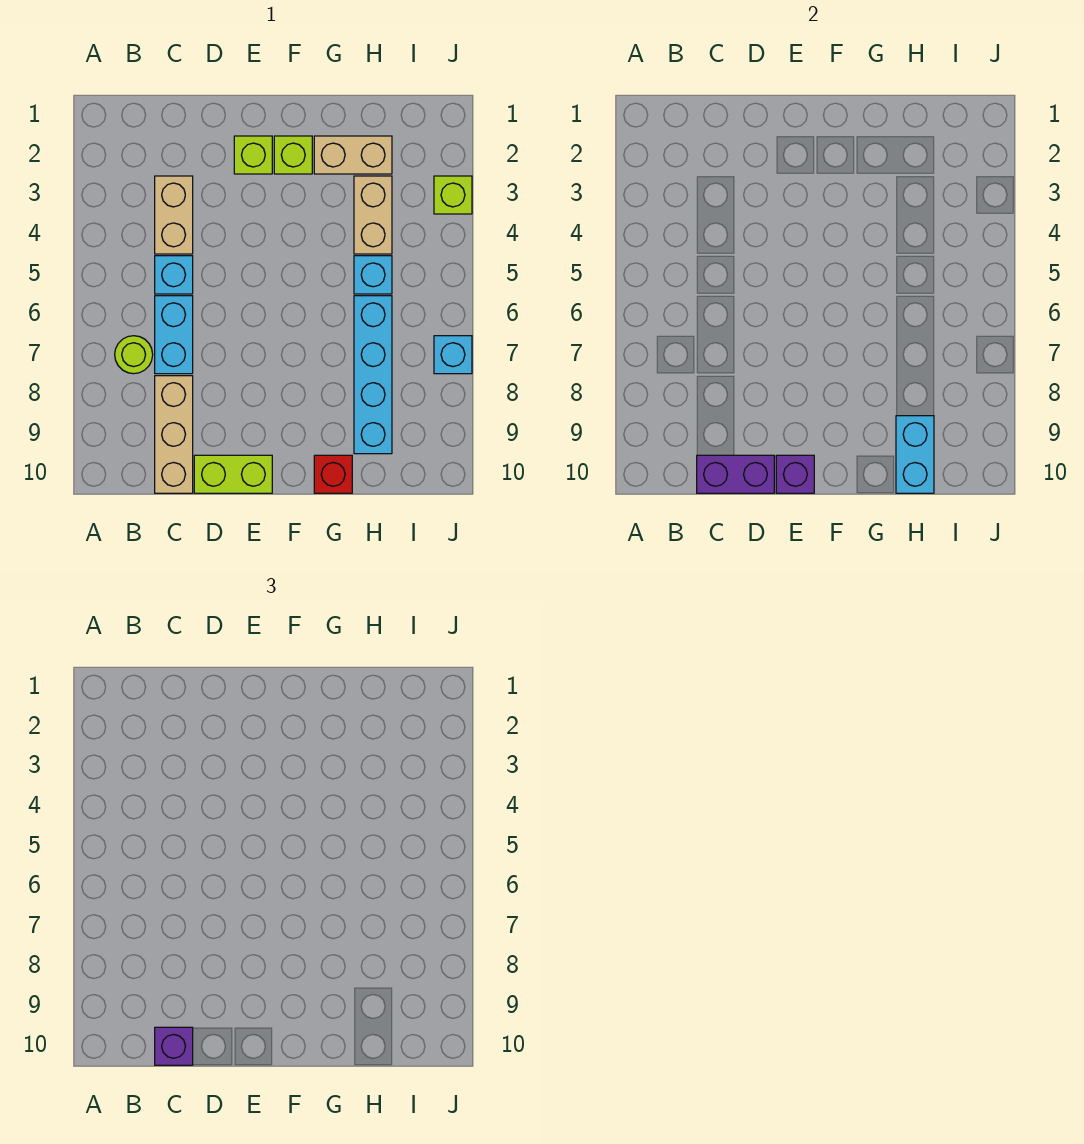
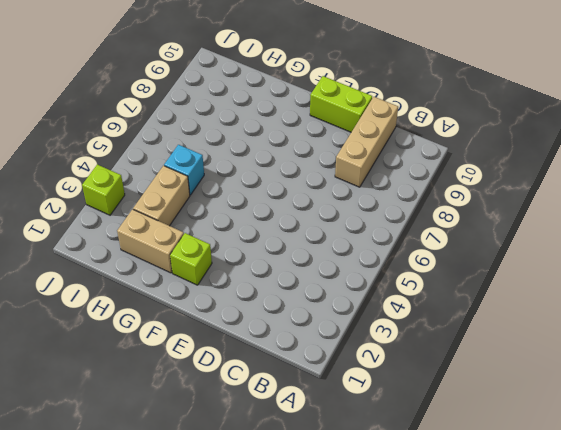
none -> lime round brick B7 level 1
none -> tan brick C3:C4 level 1
none -> cyan brick C5 level 1

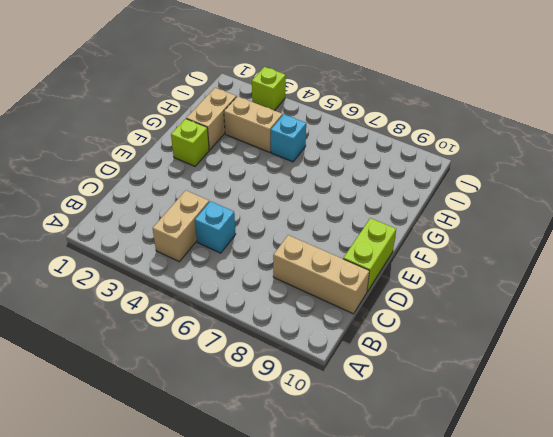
tan brick B4:C4 level 1 -> tan brick C3:C4 level 1
none -> lime round brick B7 level 1
none -> cyan brick C6:C7 level 1
none -> lime brick E2 level 1

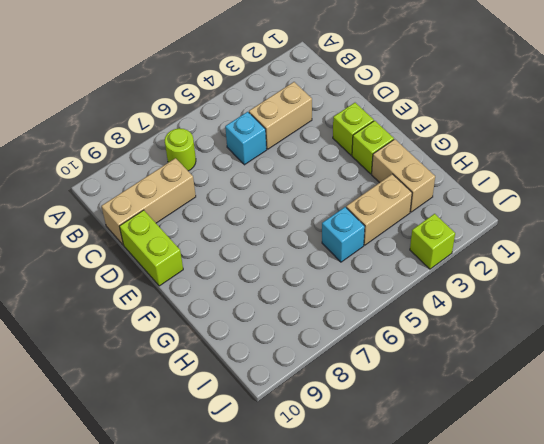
none -> cyan brick C6:C7 level 1
none -> red brick G10 level 1
none -> cyan brick H6:H9 level 1

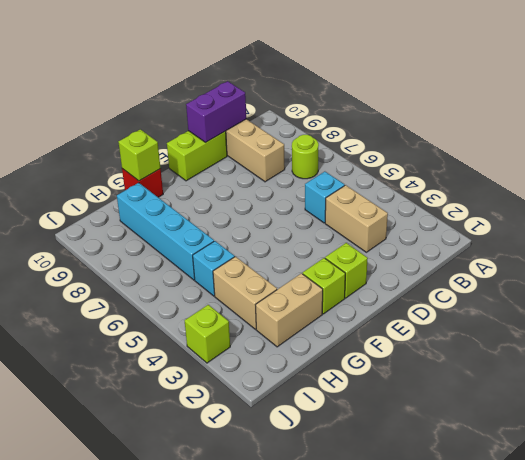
lime brick G10 level 2 -> none
none -> cyan brick C6:C7 level 1
none -> cyan brick J7 level 1
none -> purple brick E10 level 2

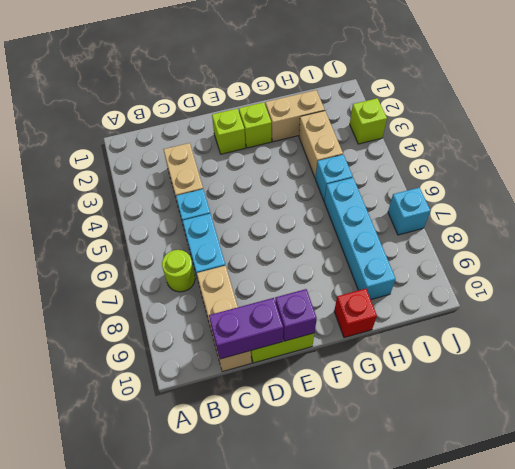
none -> cyan brick H9:H10 level 2
none -> purple brick C10 level 3

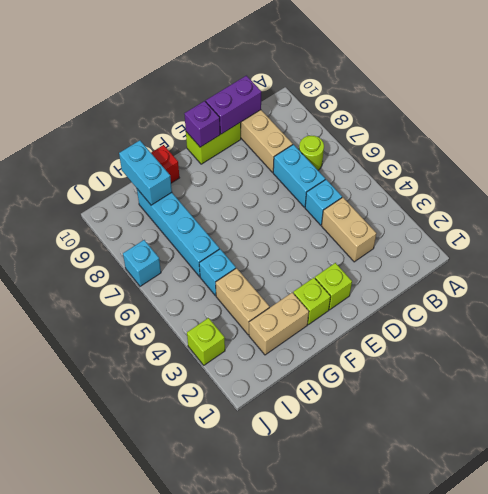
none -> purple brick C10 level 3

